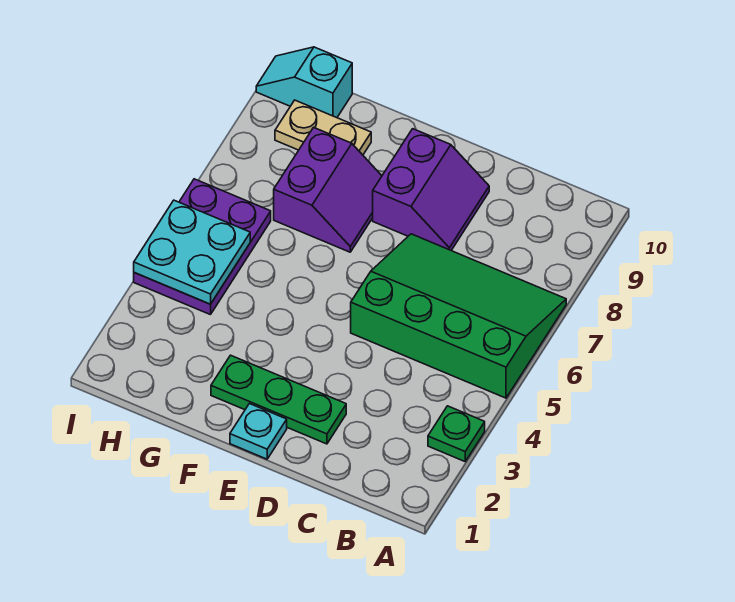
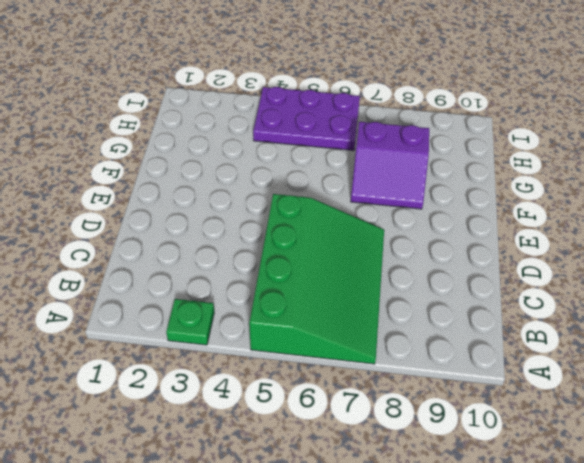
none -> green plate D2:F2 level 1
none -> purple slope D8:E9 level 1 top E

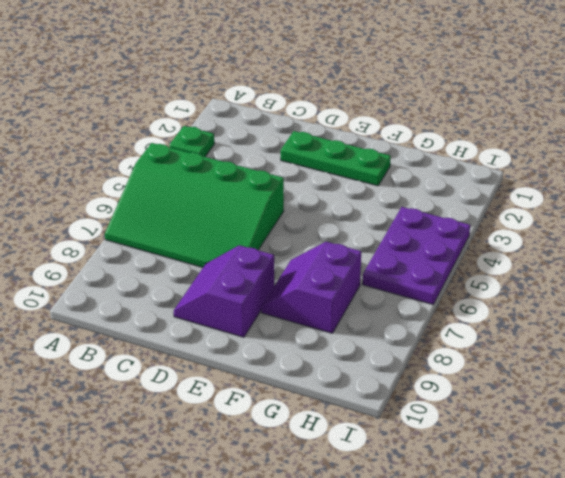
none -> cyan plate E1 level 1
none -> tan plate G9:H9 level 1

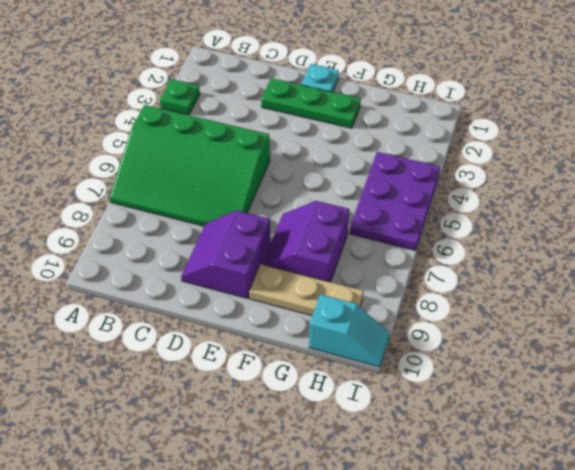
tan plate F9:H9 level 1 -> tan plate G9:H9 level 1
none -> cyan plate H4:I5 level 2

